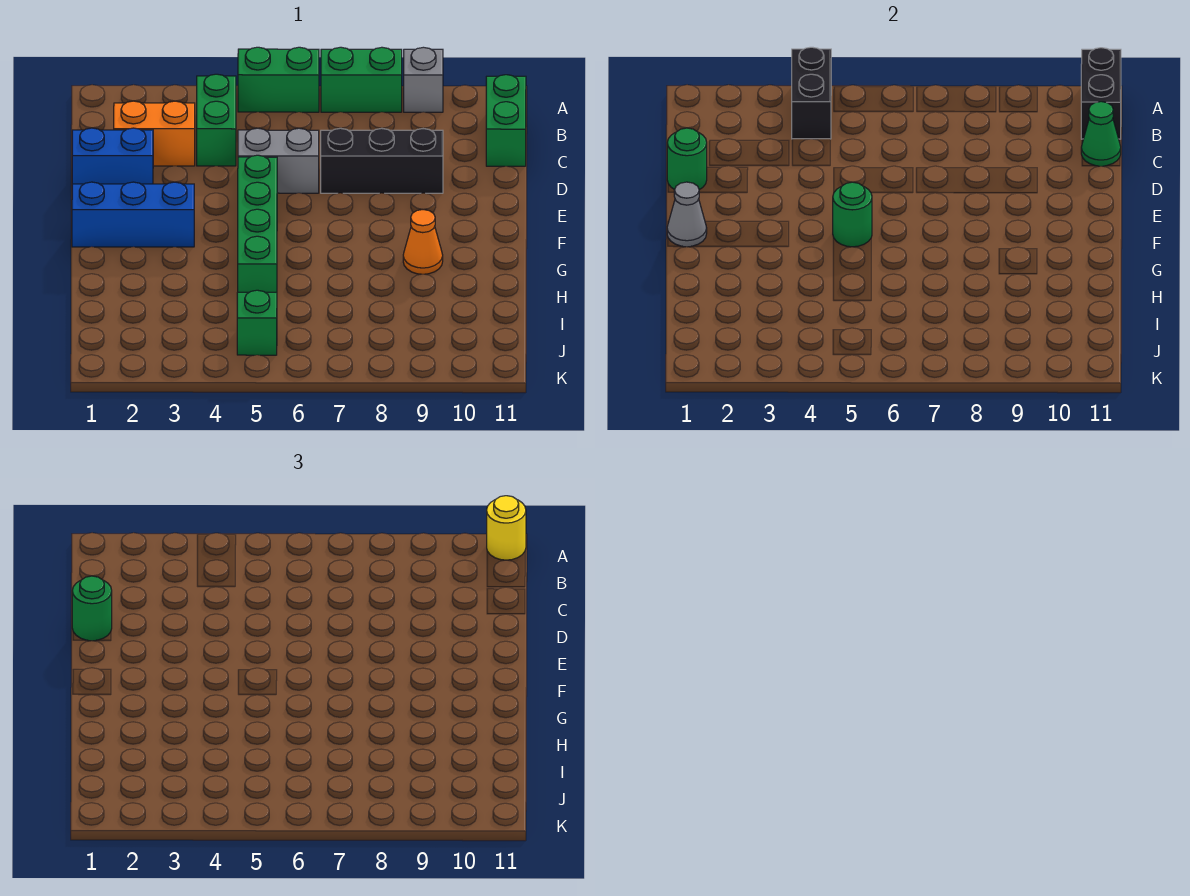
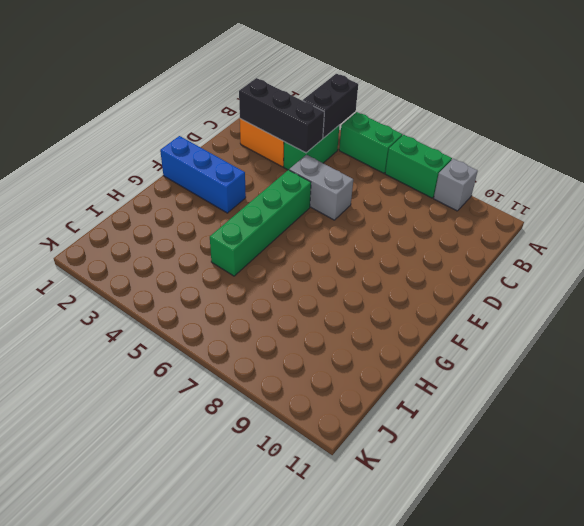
black brick C2:C4 level 2 -> black brick D7:D9 level 1
none -> green brick B11:C11 level 1
none -> blue brick D1:D2 level 1
none -> orange cone G9 level 1

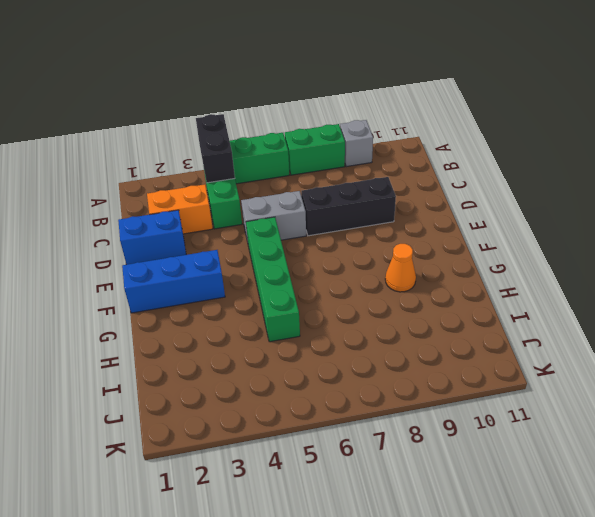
none -> green brick B11:C11 level 1
none -> green brick J5 level 1
none -> black brick A11:B11 level 2

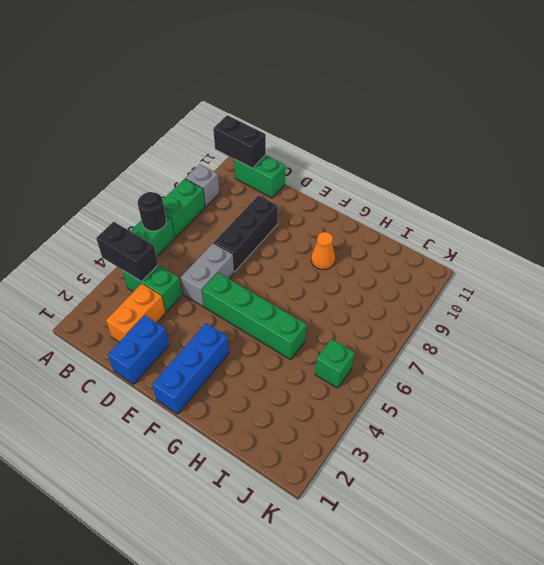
black round brick A6 level 2 -> none
none -> green cone C11 level 2
none -> green round brick D1 level 2
none -> grey cone F1 level 2

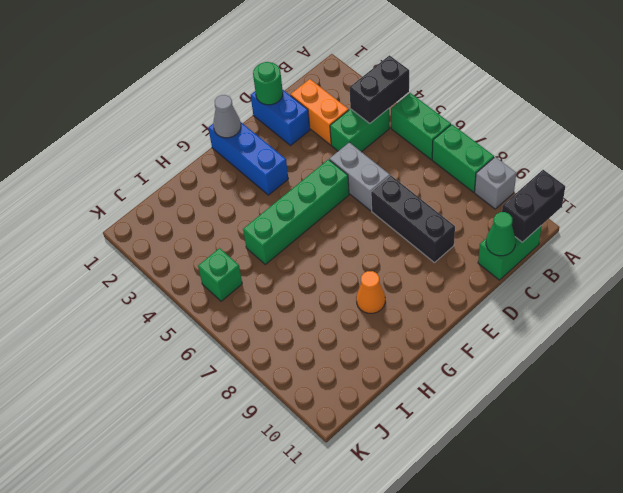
none -> green round brick F5 level 2
none -> yellow round brick A11 level 3
none -> green round brick D1 level 3

